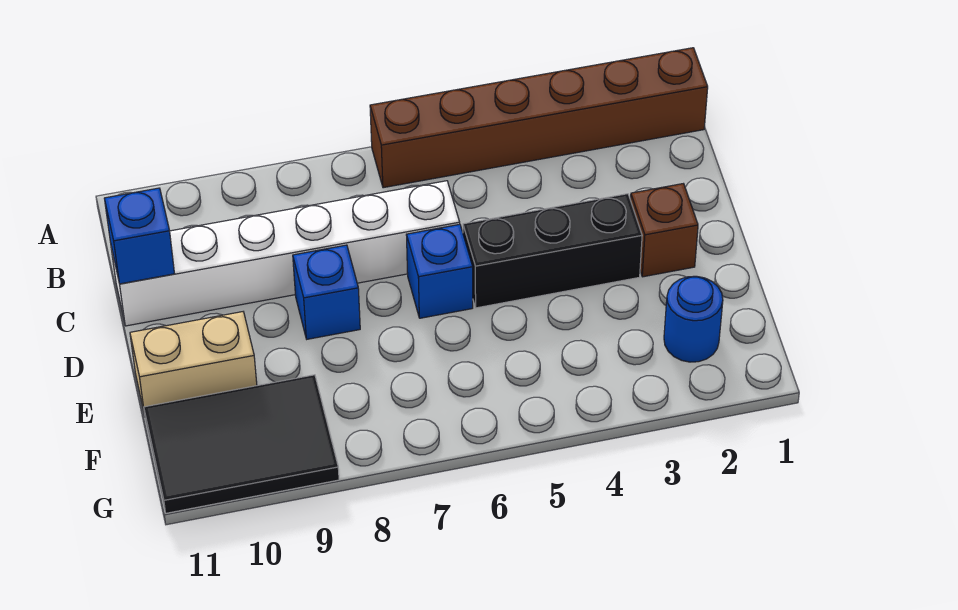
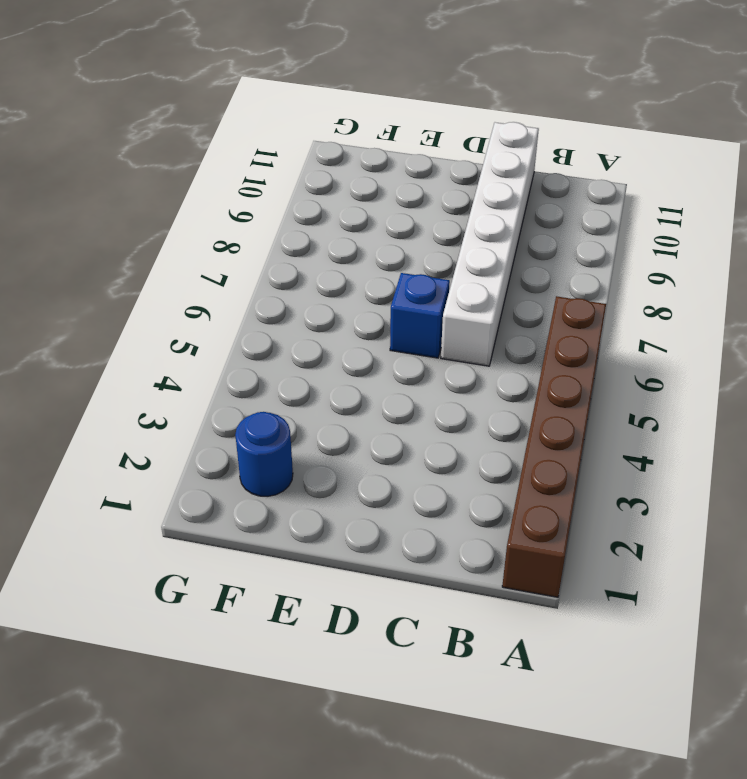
none -> brown brick D2 level 1
none -> black brick D3:D5 level 1

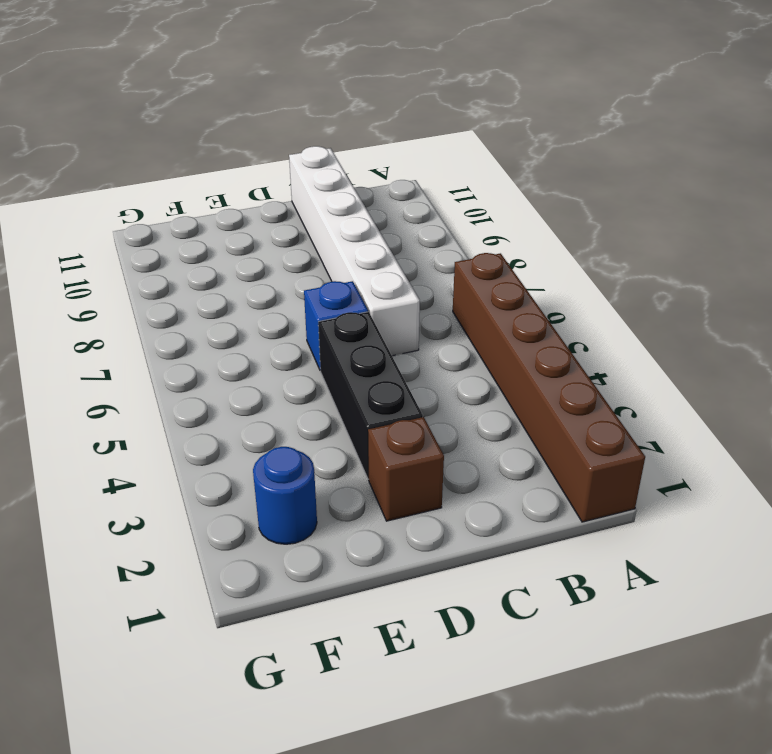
none -> blue brick D8 level 1
none -> tan brick E10:E11 level 1

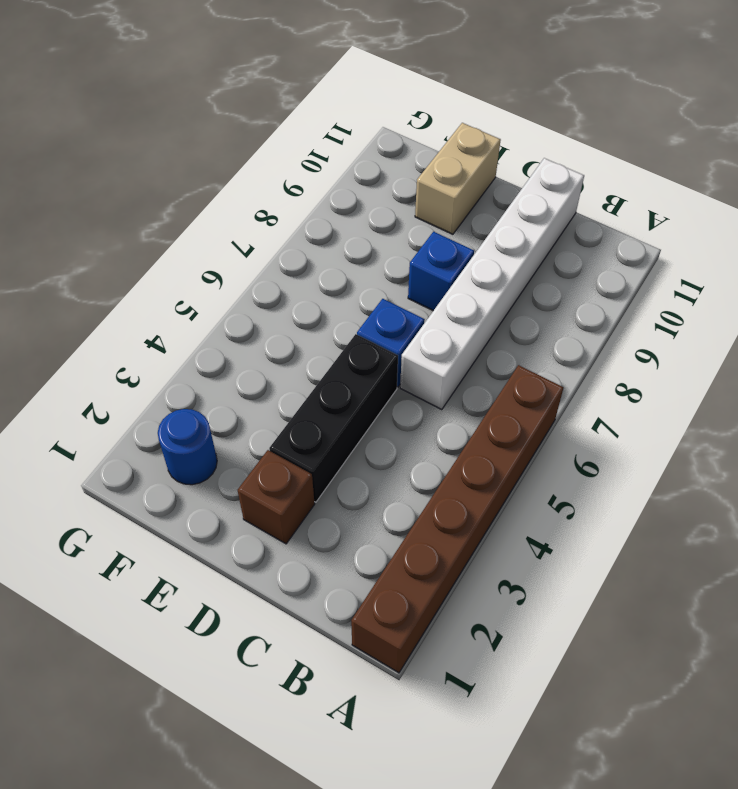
none -> black tile F9:G11 level 1
none -> blue brick C11 level 2

